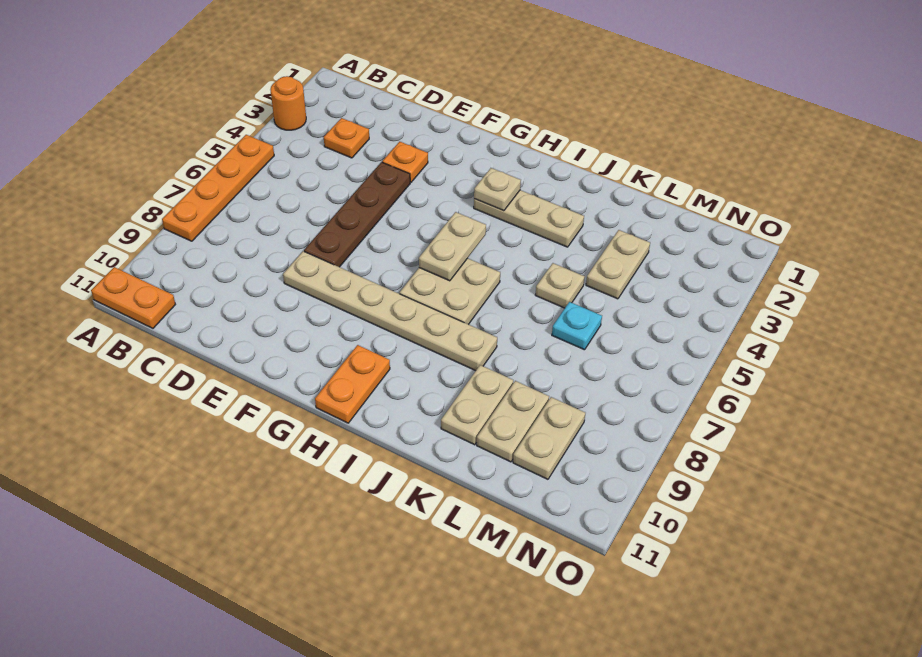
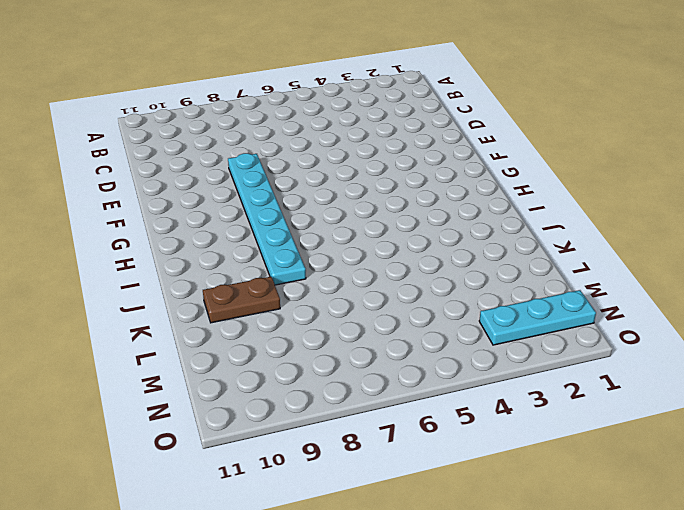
cyan plate E8:J8 level 1 -> tan plate E8:J8 level 1
brown plate K9:K10 level 1 -> tan plate K9:K10 level 1
cyan plate N1:N3 level 1 -> none
none -> orange round brick A3 level 1
none -> orange plate A5:A8 level 1
none -> orange plate A11:B11 level 1

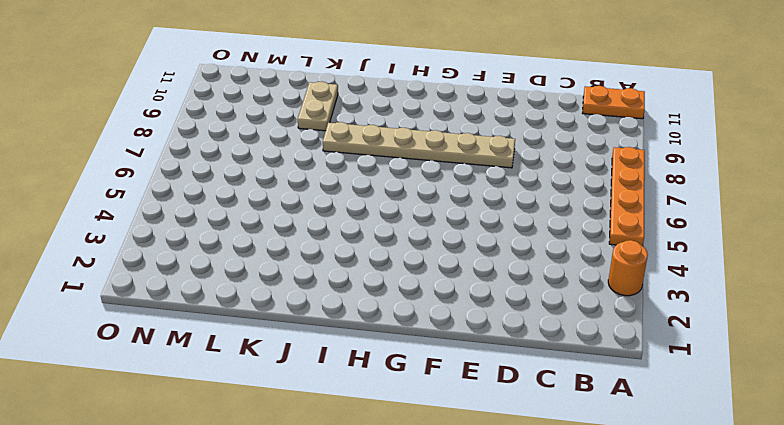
none -> orange plate C3 level 1
none -> orange plate E3 level 1
none -> brown plate E4:E7 level 1

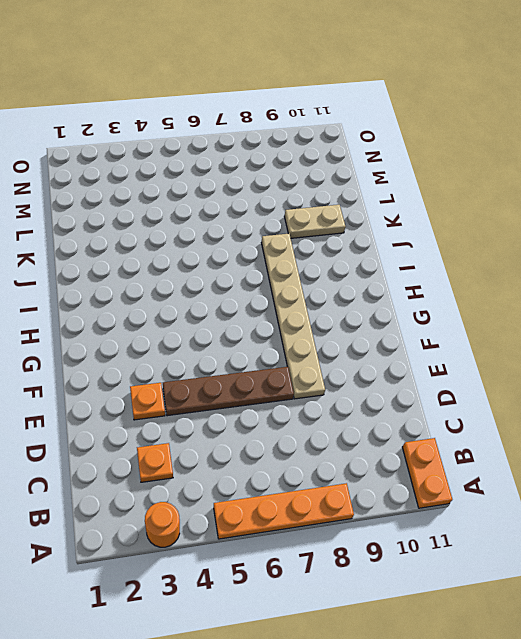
none -> tan plate H3:J3 level 1
none -> tan plate H6:I7 level 1
none -> orange plate H10:H11 level 1

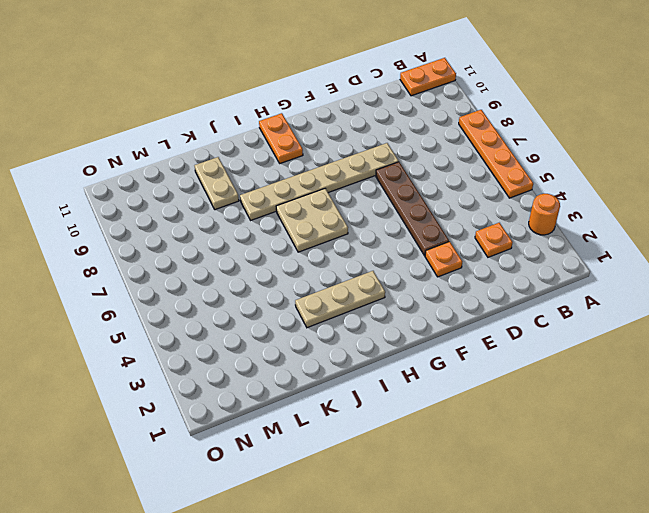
none -> tan plate K5 level 1
none -> tan plate L3:L4 level 1
none -> cyan plate L6 level 1

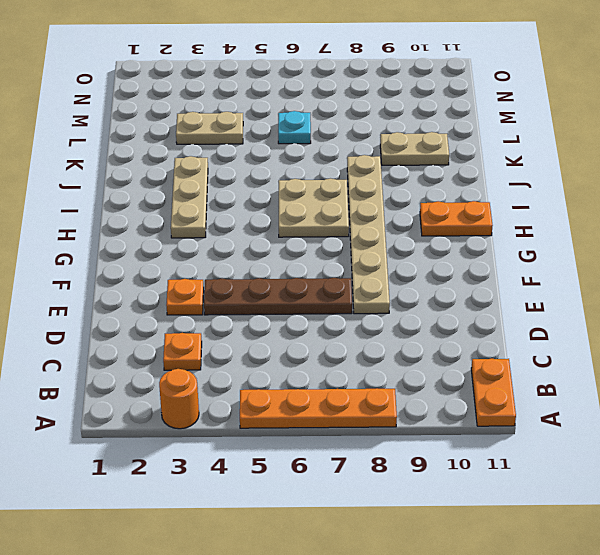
none -> tan plate K5 level 1
none -> tan plate L9:L10 level 1
none -> tan plate M9:M10 level 1

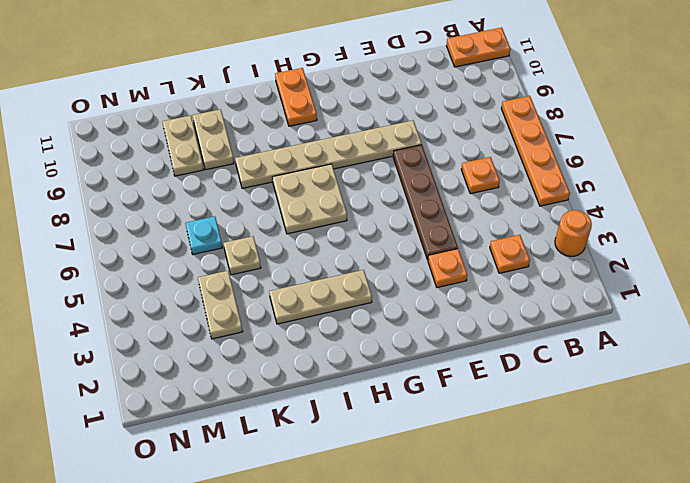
orange plate C6 level 1 -> none
none -> tan plate M9:M10 level 1
none -> tan plate H3 level 2
none -> tan plate H5:H6 level 2

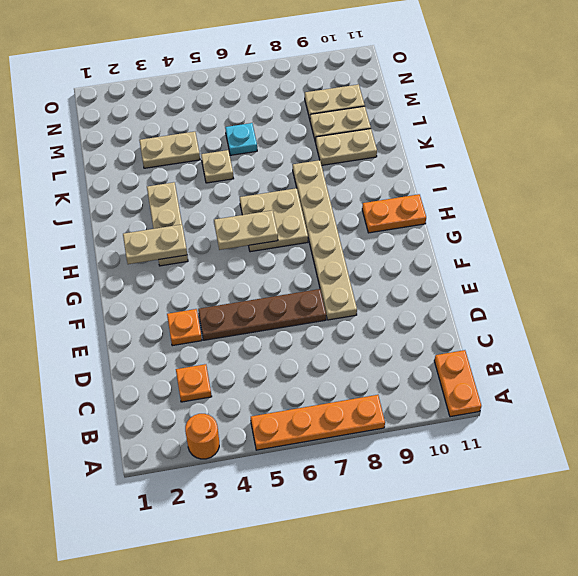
tan plate H2:H3 level 2 -> tan plate H3 level 2

